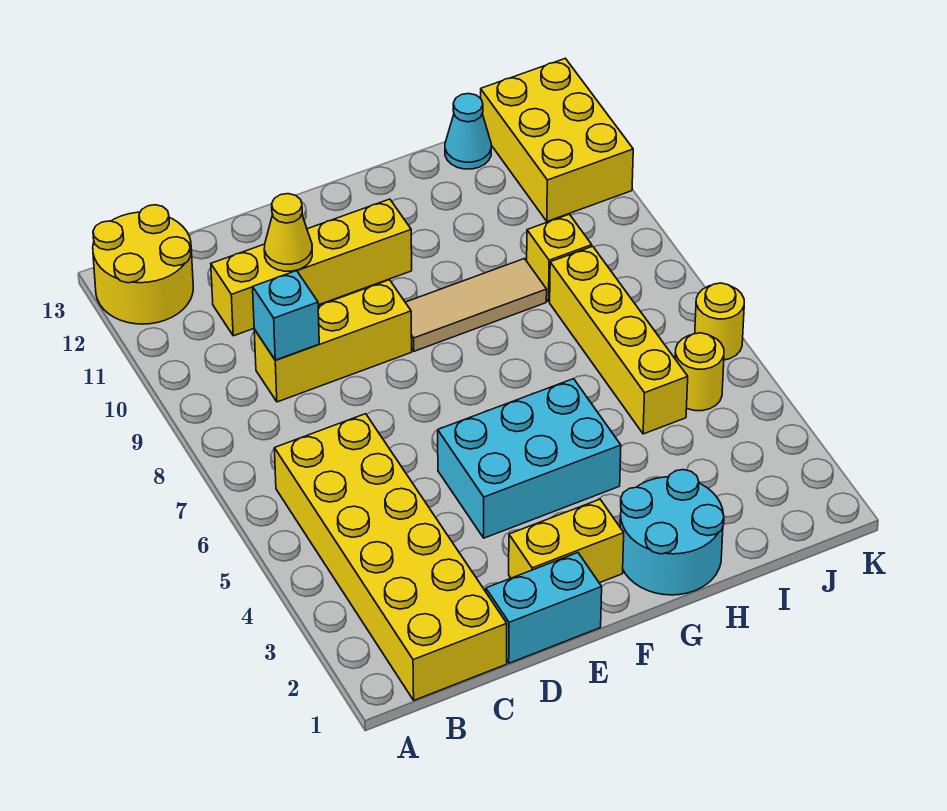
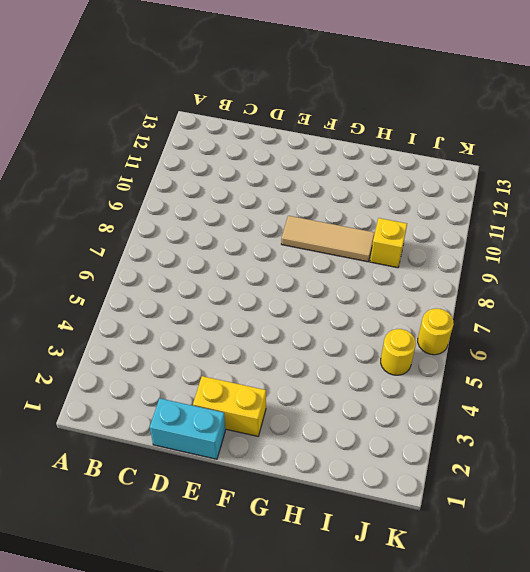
none -> yellow round brick A12:B13 level 1
none -> yellow brick B1:C6 level 1
none -> yellow brick C9:E9 level 1

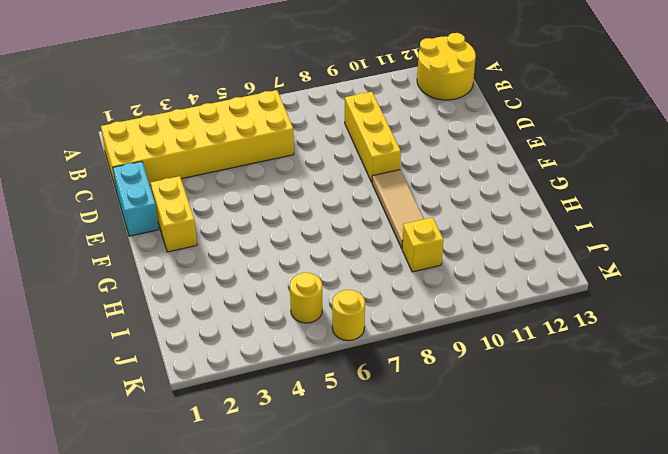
none -> yellow brick C11:F11 level 1
none -> cyan brick E4:G5 level 1
none -> cyan round brick G1:H2 level 1

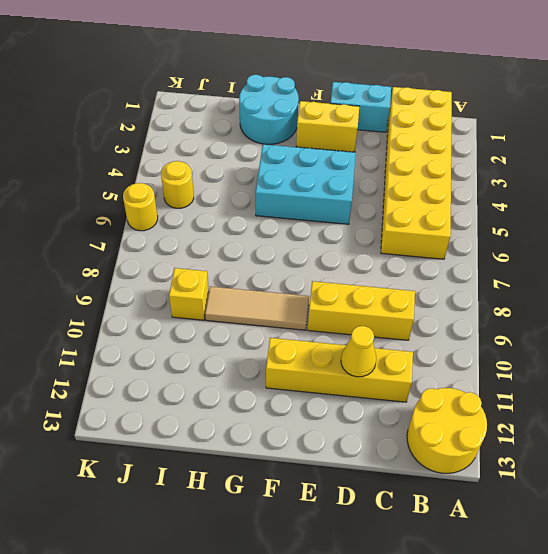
none -> yellow brick I5:I8 level 1
none -> cyan cone I13 level 1
none -> yellow brick J11:K13 level 1

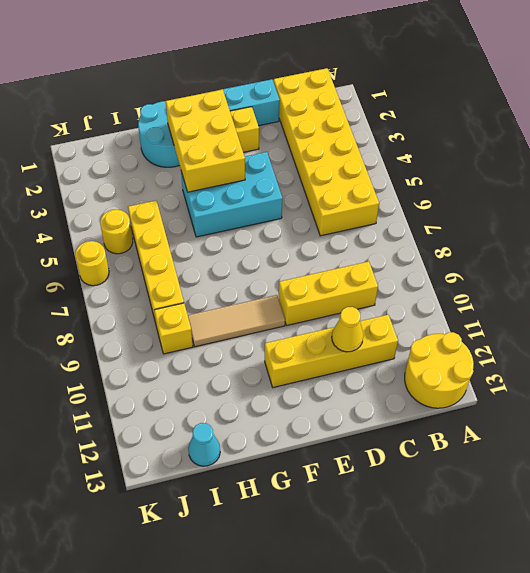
yellow brick F2:G4 level 2 -> yellow brick J11:K13 level 1
none -> cyan brick C9 level 2

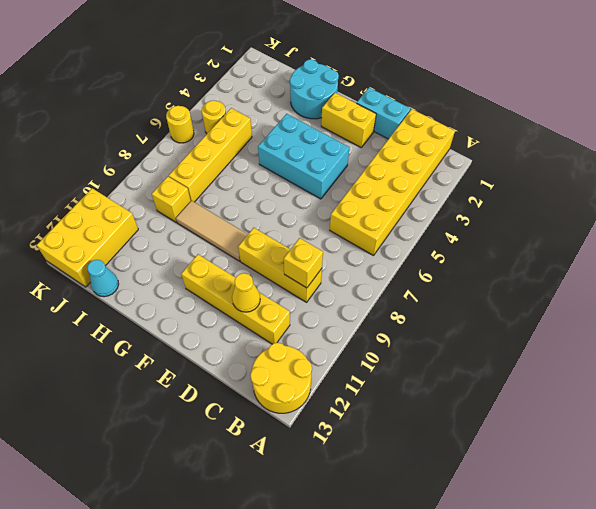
yellow brick C9 level 2 -> cyan brick C9 level 2

